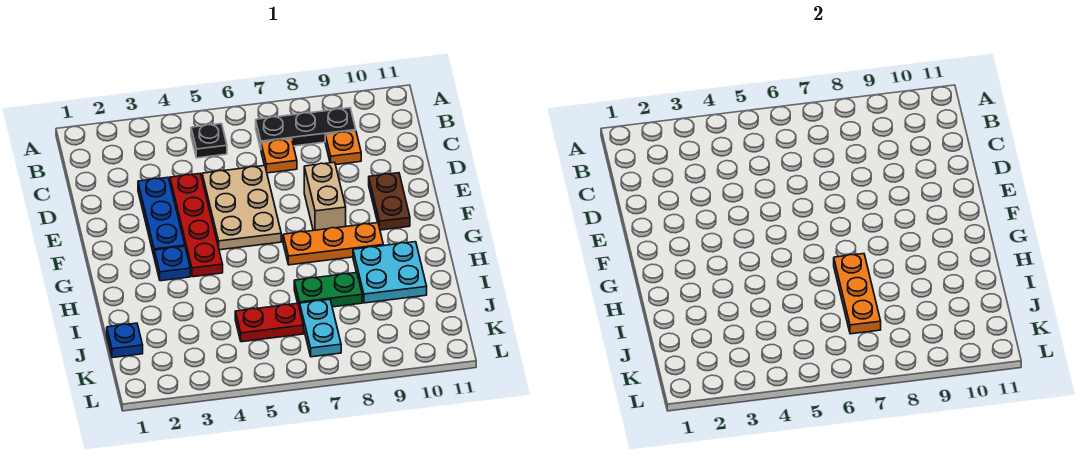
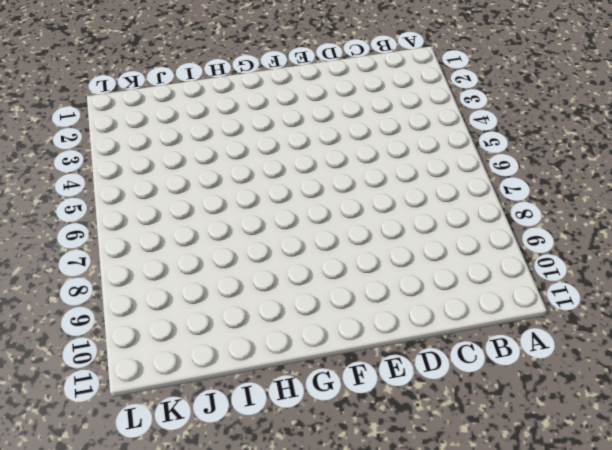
none -> black plate B5 level 1
none -> black plate B7:B9 level 1
none -> orange plate C7 level 1

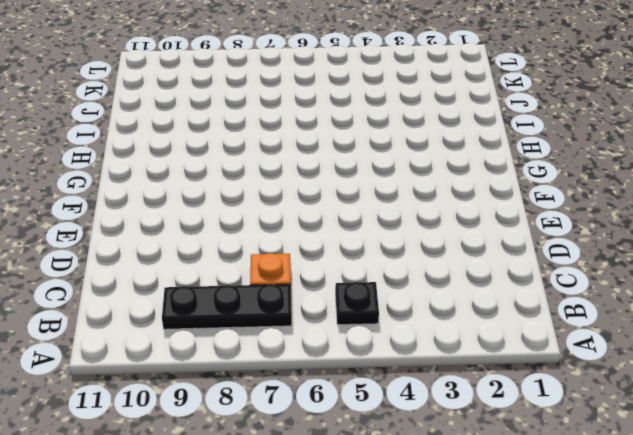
none -> orange plate C9 level 1
none -> blue plate D3:F3 level 1
none -> red plate D4:G4 level 1

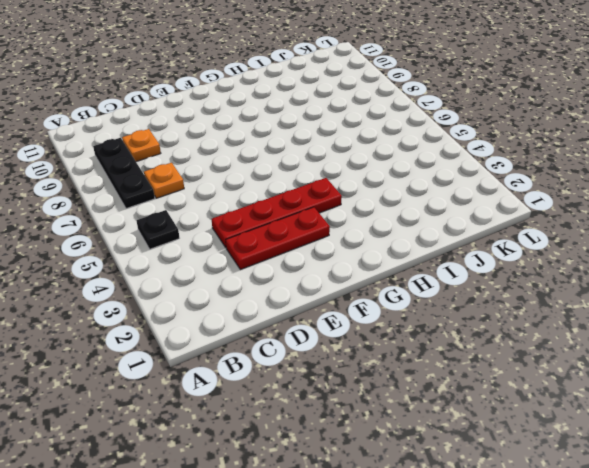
red plate D3:F3 level 1 -> blue plate D3:F3 level 1
none -> tan plate D5:F6 level 1
none -> tan brick E8:F8 level 1
none -> brown plate E10:F10 level 1

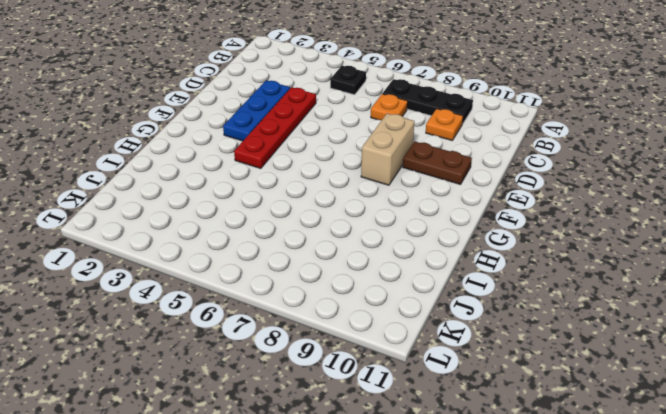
brown plate E9:E10 level 1 -> brown plate E10:F10 level 1
none -> tan plate D5:F6 level 1
none -> blue plate G3 level 1
none -> orange plate G7:G9 level 1

